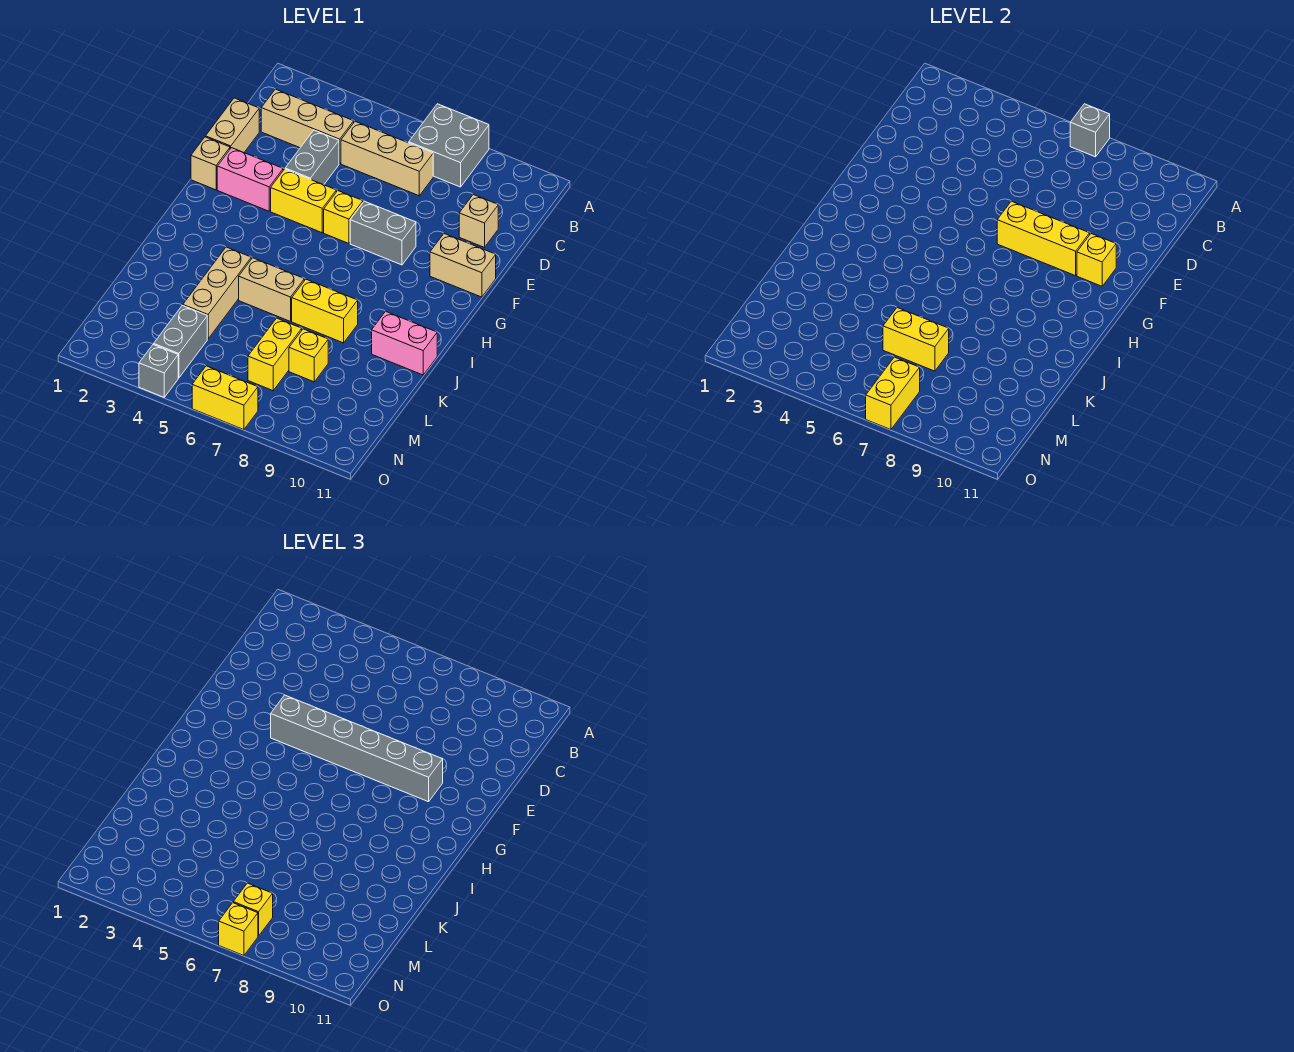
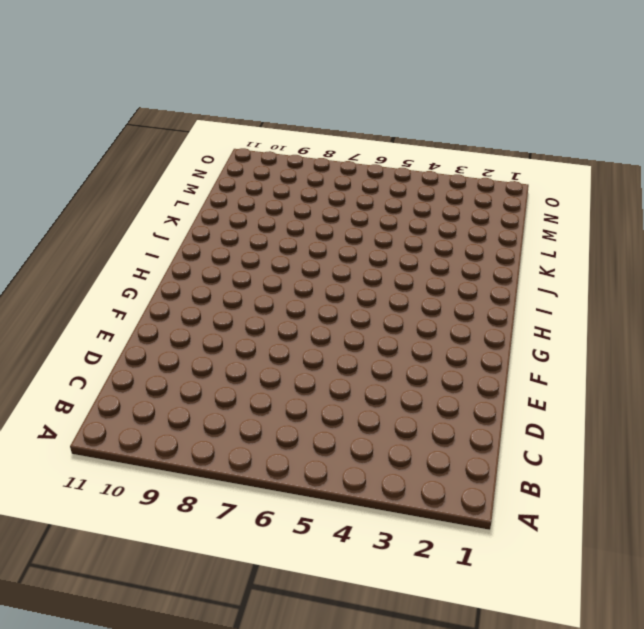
none -> grey brick A7:B8 level 1
none -> tan brick C2:C4 level 1
none -> tan brick C5:C7 level 1

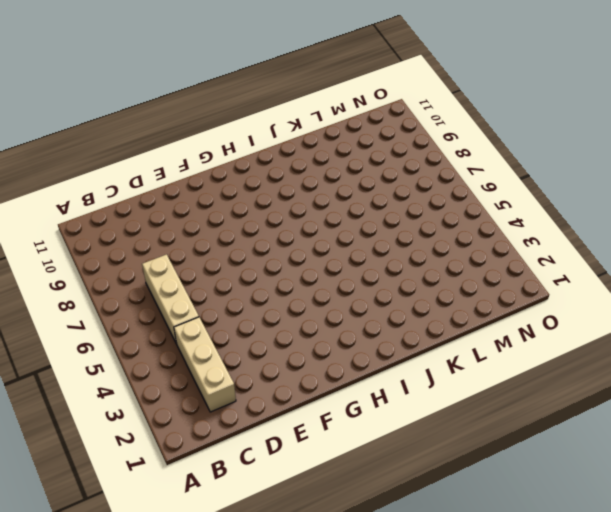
none -> grey brick A7:B8 level 1
none -> tan brick D1:E1 level 1
none -> grey brick D4:E4 level 1

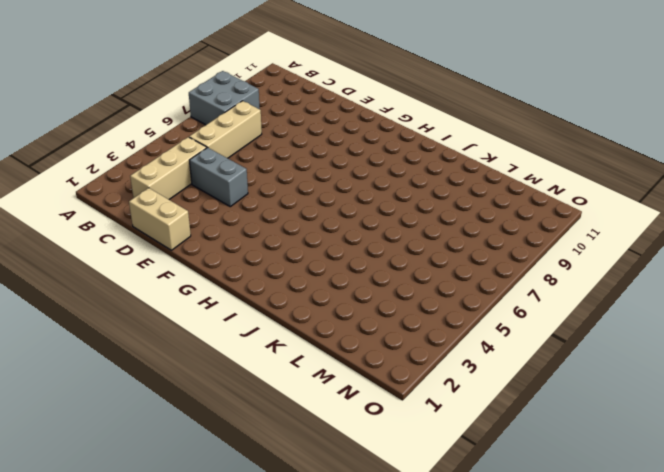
none -> tan brick D10 level 1
none -> tan brick F1 level 1
none -> pink brick F2:F3 level 1

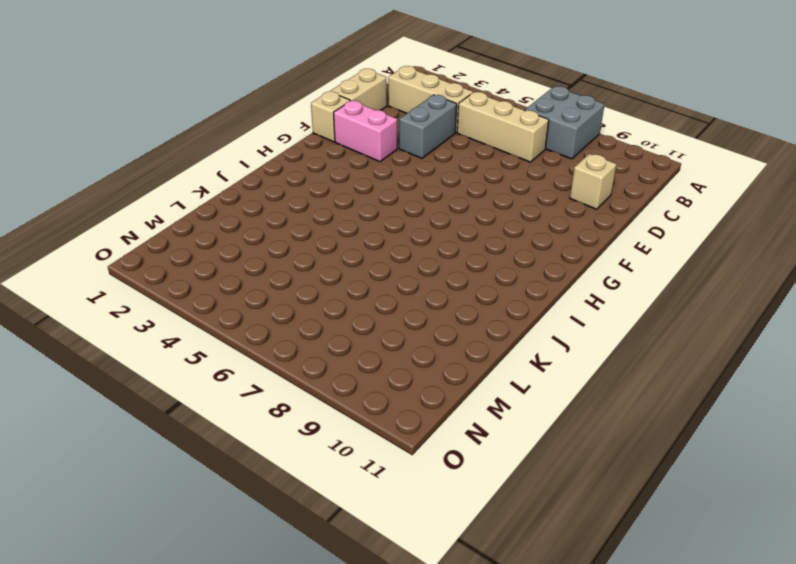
none -> yellow brick F4:F5 level 1
none -> yellow brick F6 level 1
none -> grey brick F7:F8 level 1

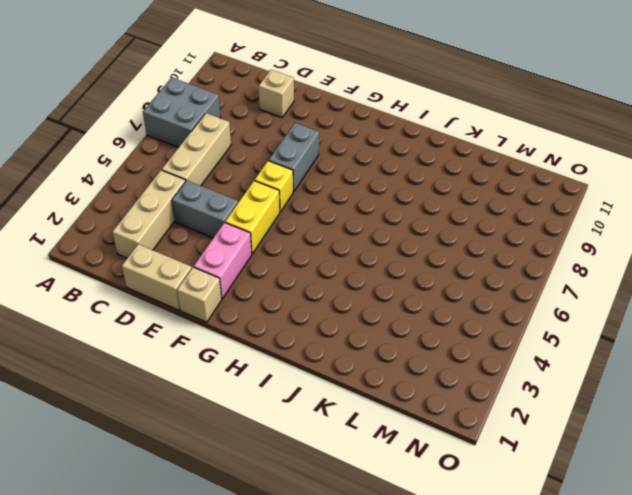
none -> tan brick F10:F11 level 1
none -> tan brick J4:L4 level 1
none -> tan brick J5:J6 level 1

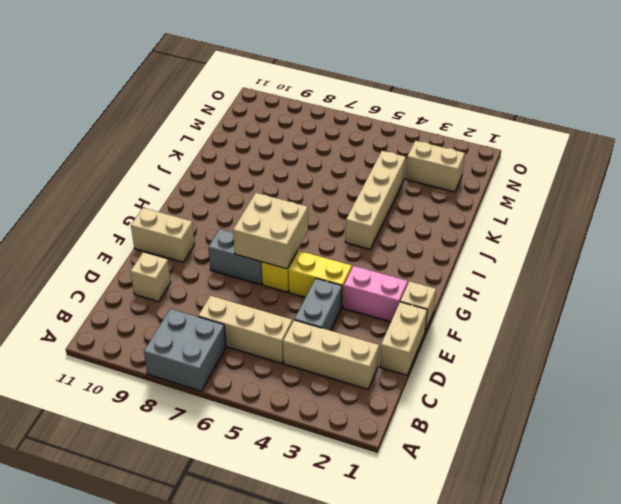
tan brick F6:G7 level 2 -> yellow brick F7:F9 level 2
tan brick I4:L4 level 1 -> tan brick J4:L4 level 1
tan brick M2:M3 level 1 -> tan brick J5:J6 level 1
none -> yellow brick J7:J8 level 1
none -> pink brick J10:J11 level 1
none -> yellow brick L7:M7 level 1

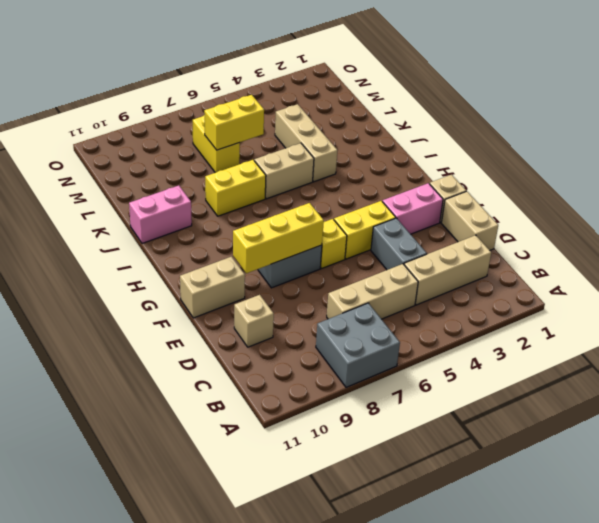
none -> yellow brick L8 level 1
none -> grey brick M4:N4 level 1
none -> grey brick O4 level 1

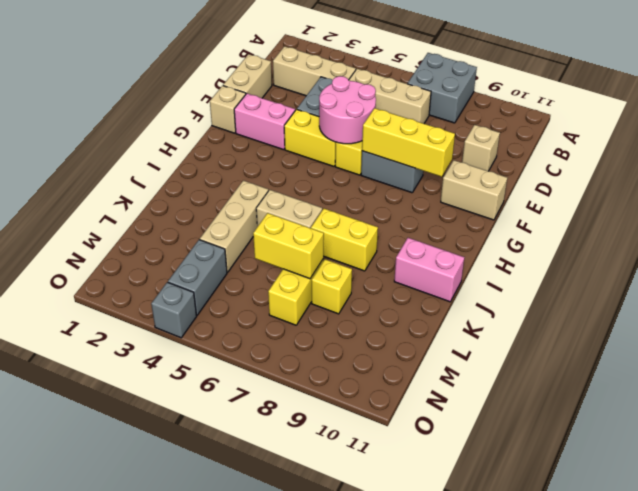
pink round brick E5:F6 level 2 -> none
none -> yellow brick O6:O7 level 1
none -> grey brick A7 level 2
none -> yellow brick F10 level 2

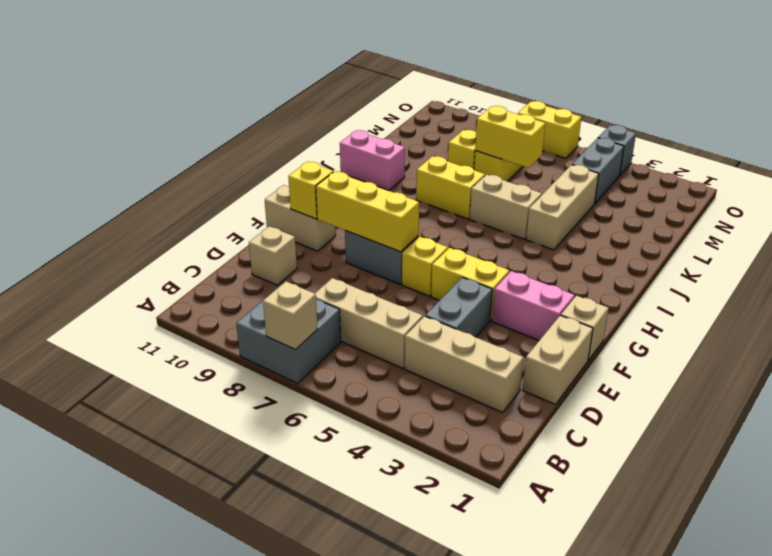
tan brick A7 level 2 -> grey brick A7 level 2
none -> yellow brick N7:O7 level 2
none -> grey brick F4:F9 level 3
none -> yellow brick N7 level 3

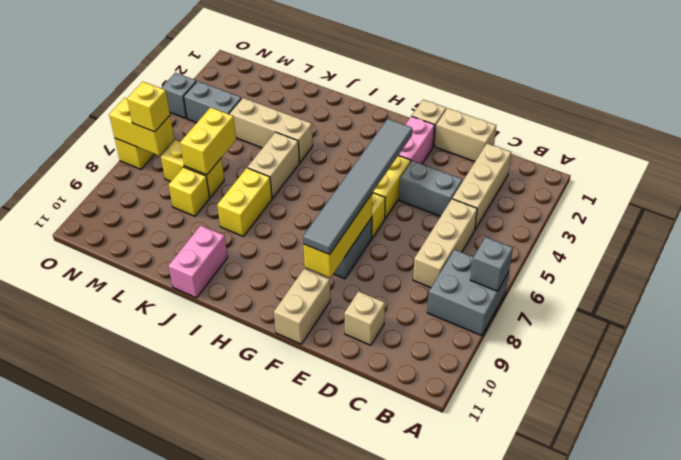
grey tile F4:F9 level 3 -> grey brick F4:F9 level 3
none -> yellow brick F10 level 2
none -> yellow brick O7 level 3

